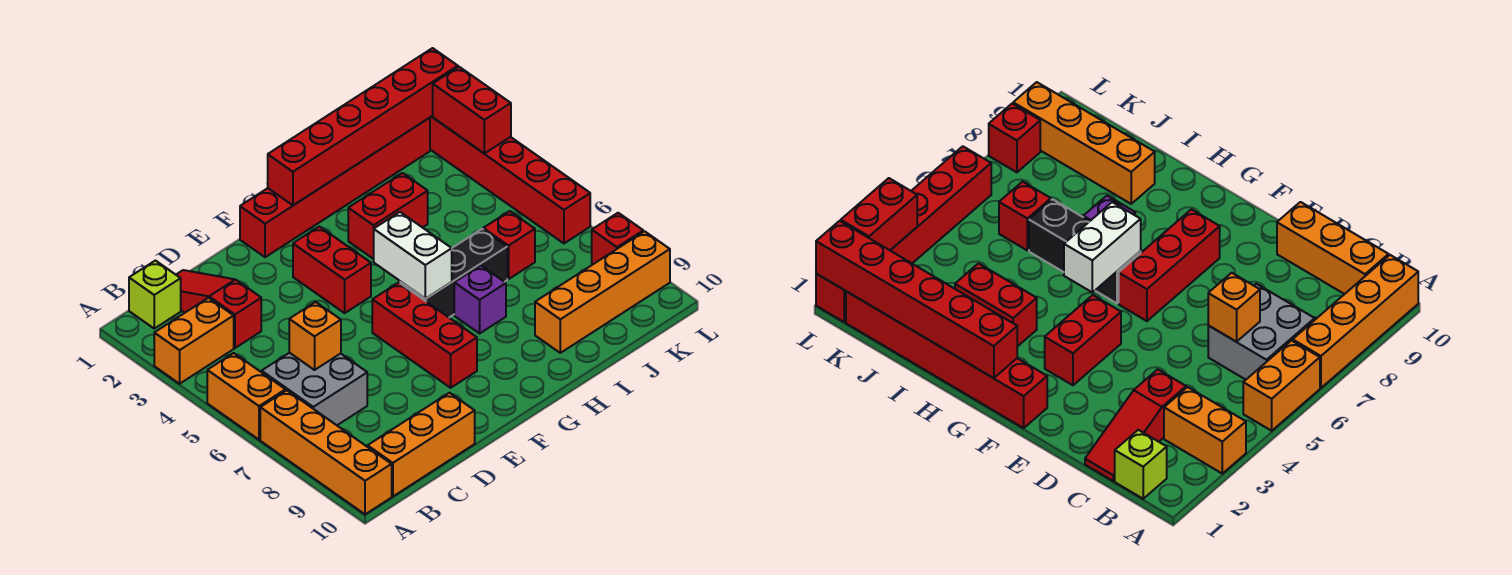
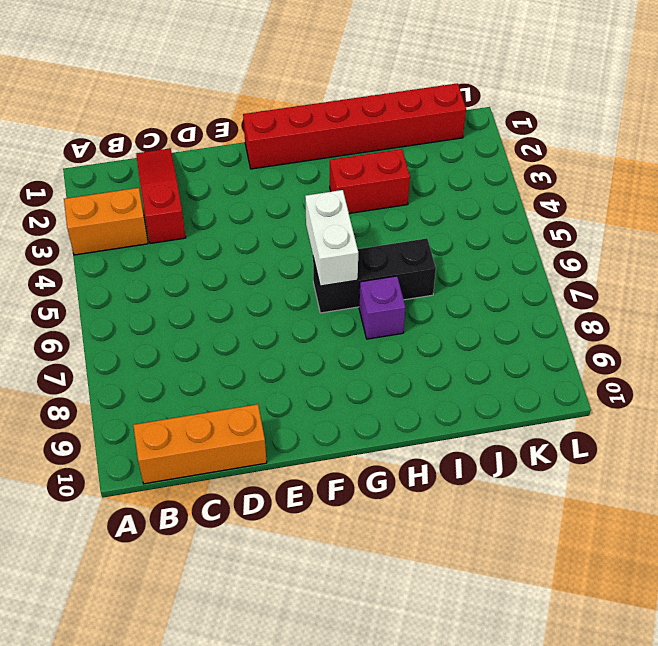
none -> orange brick A5:A6 level 1
none -> orange brick A7:A10 level 1
none -> lime brick B1 level 1

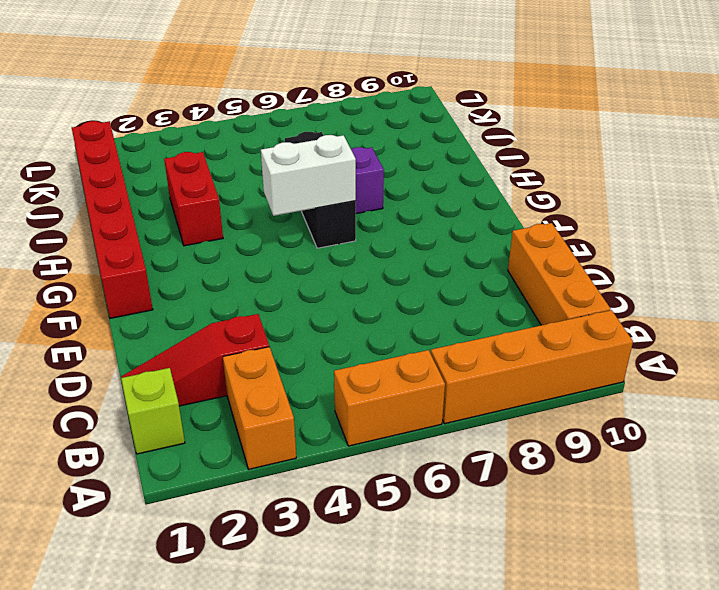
none -> grey brick B6:C7 level 1
none -> red brick F3:F4 level 1
none -> red brick F6:F8 level 1

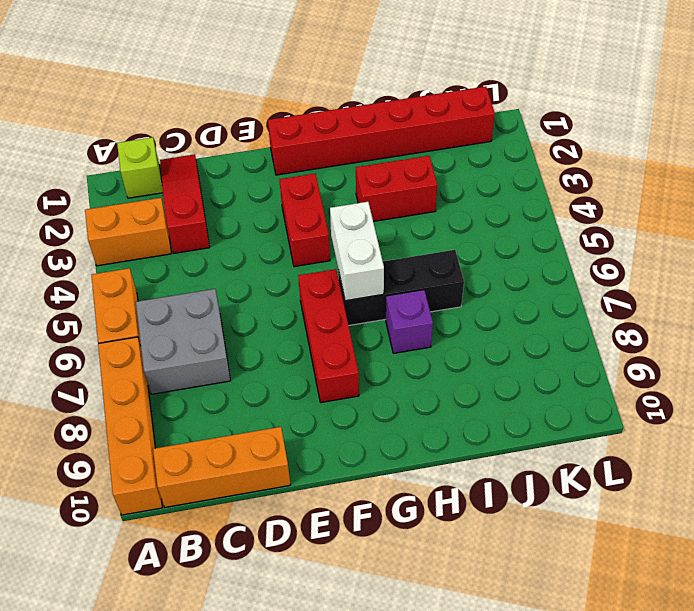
none -> orange brick I9:L9 level 1
none -> red brick J6 level 1
none -> red brick L1:L6 level 1

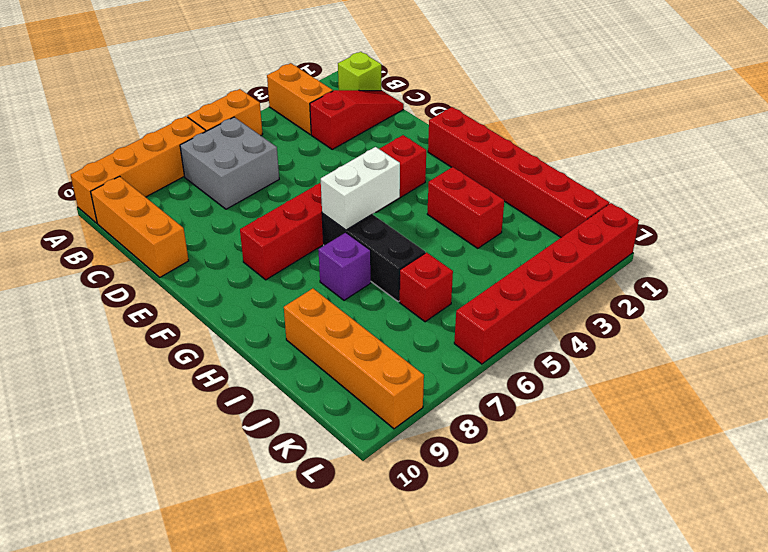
none -> red brick L8 level 1
none -> orange brick C6 level 2
none -> red brick G1:L1 level 2

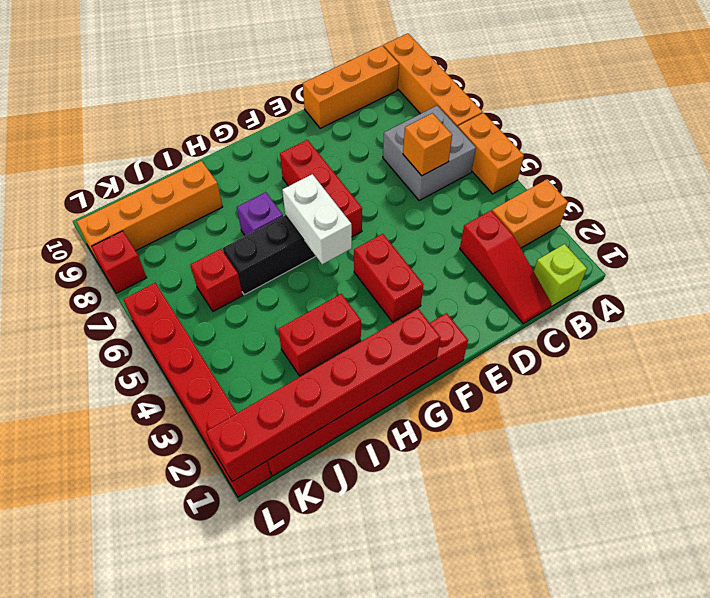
none -> red brick L2:L3 level 2

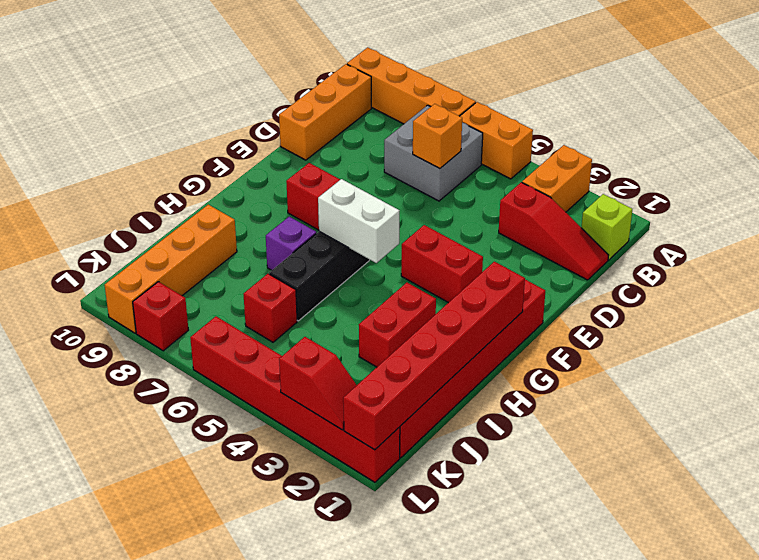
red slope L2:L3 level 2 top 3 -> red brick L2:L3 level 2

